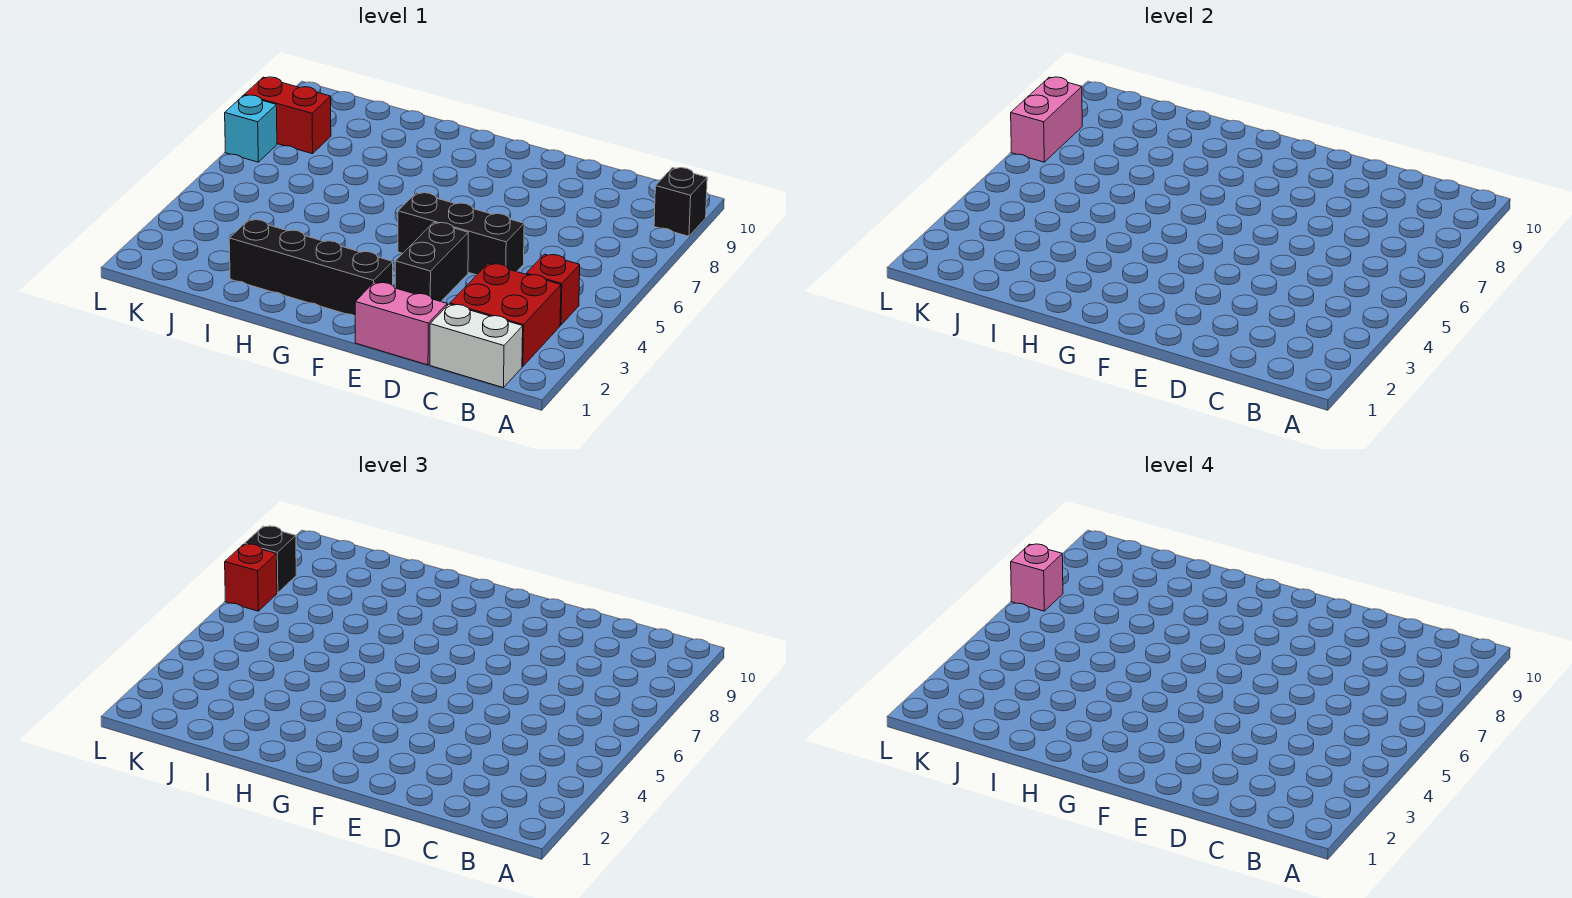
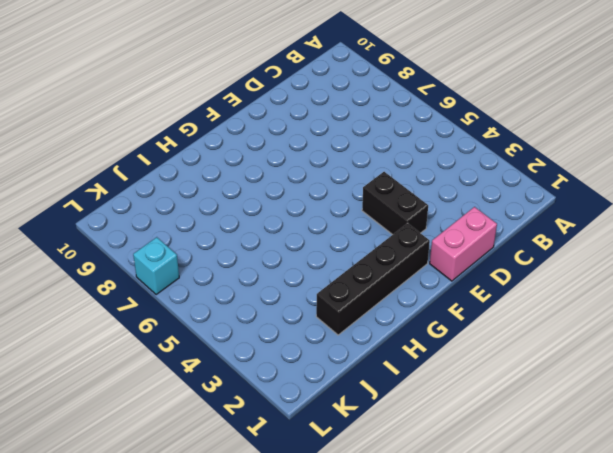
none -> black brick A9 level 1
none -> white brick B1:C1 level 1
none -> red brick B2:C3 level 1

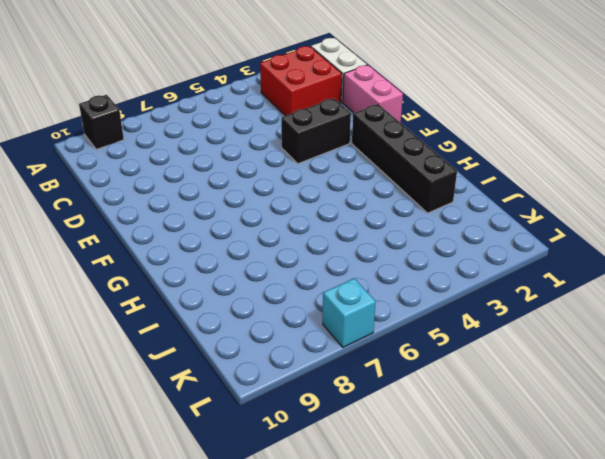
none -> red brick B4 level 1
none -> black brick D5:F5 level 1
none -> red brick K8:L8 level 1

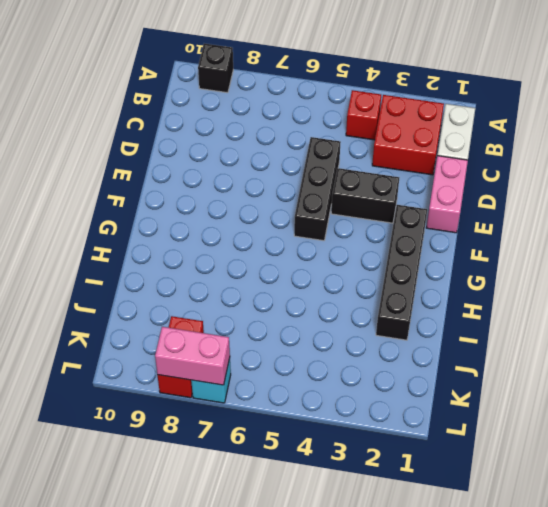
none -> red brick L7 level 3
none -> black brick L8 level 3
none -> pink brick L7 level 4

